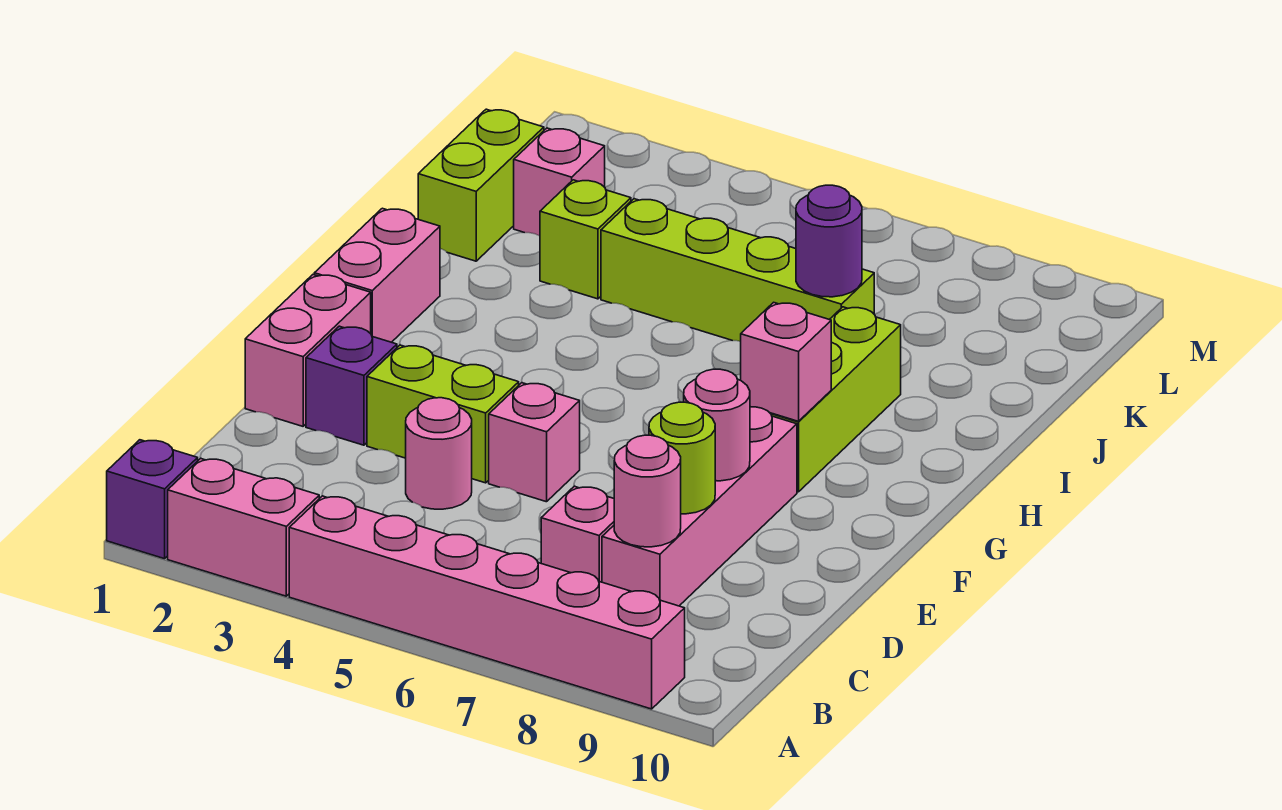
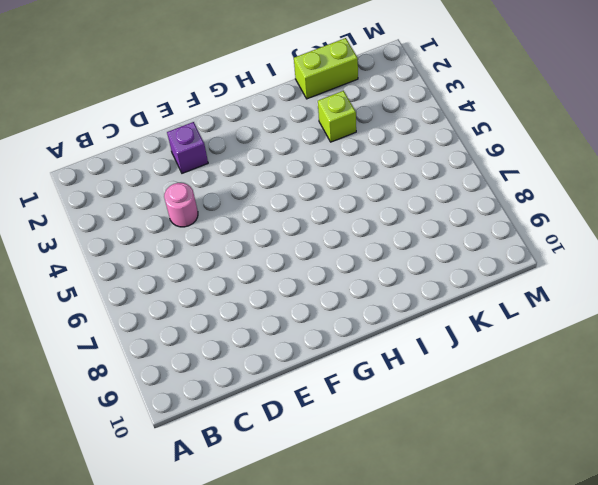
none -> purple brick A1 level 1
none -> pink brick A2:A3 level 1
none -> pink brick A4:A9 level 1

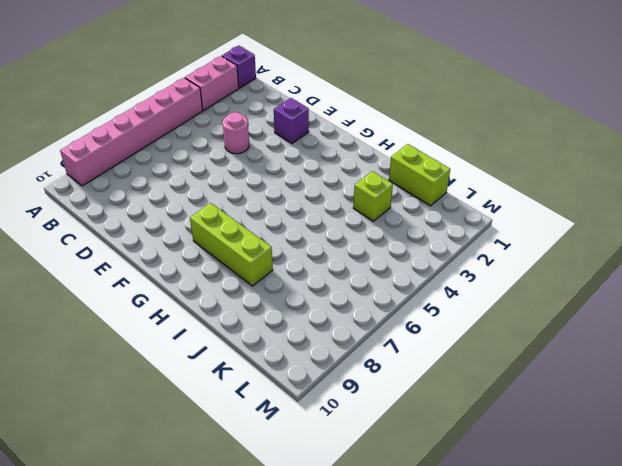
none -> pink brick C7 level 1
none -> pink brick C8:F8 level 1
none -> pink brick E1:F1 level 1

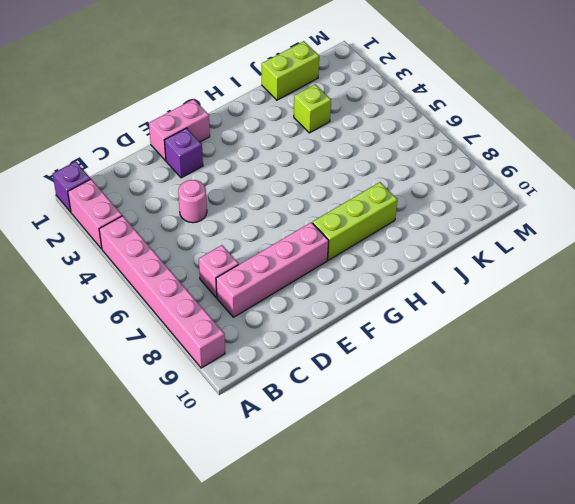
none -> lime brick E3:E4 level 1
none -> pink brick E5 level 1
none -> pink brick G1:H1 level 1

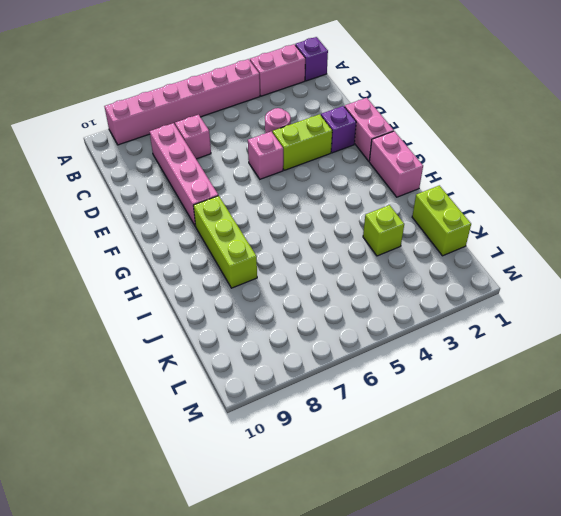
none -> lime brick J4:J7 level 1
none -> pink brick K2 level 1
none -> pink round brick C8 level 2

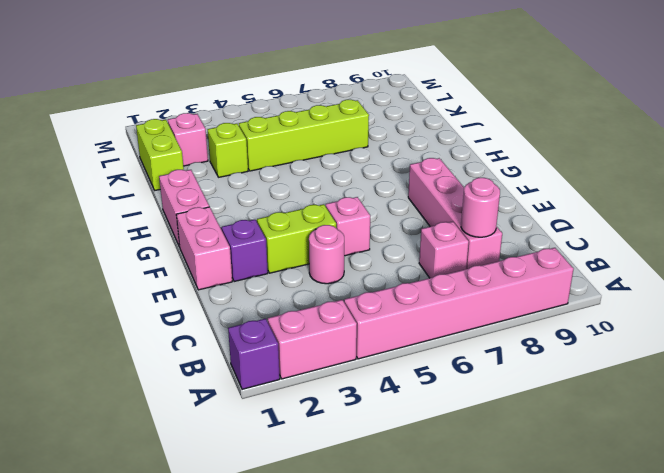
none -> lime brick G8:I8 level 1
none -> lime round brick D8 level 2
none -> pink round brick E8 level 2

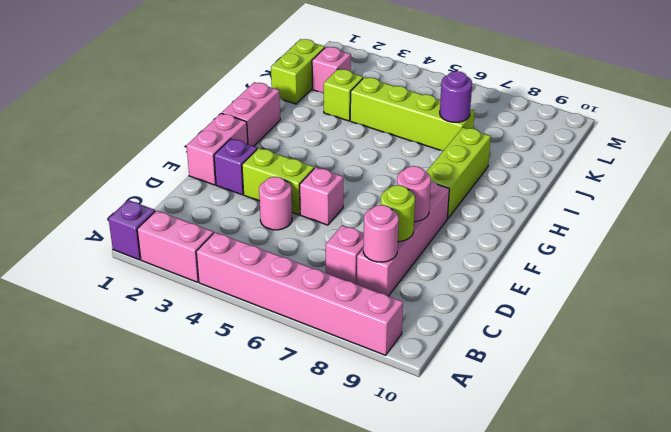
none -> pink brick G8 level 2

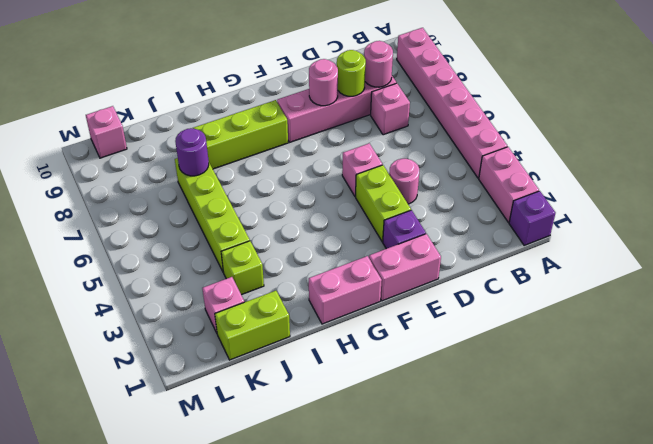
pink brick L10 level 1 -> pink brick G8 level 2

